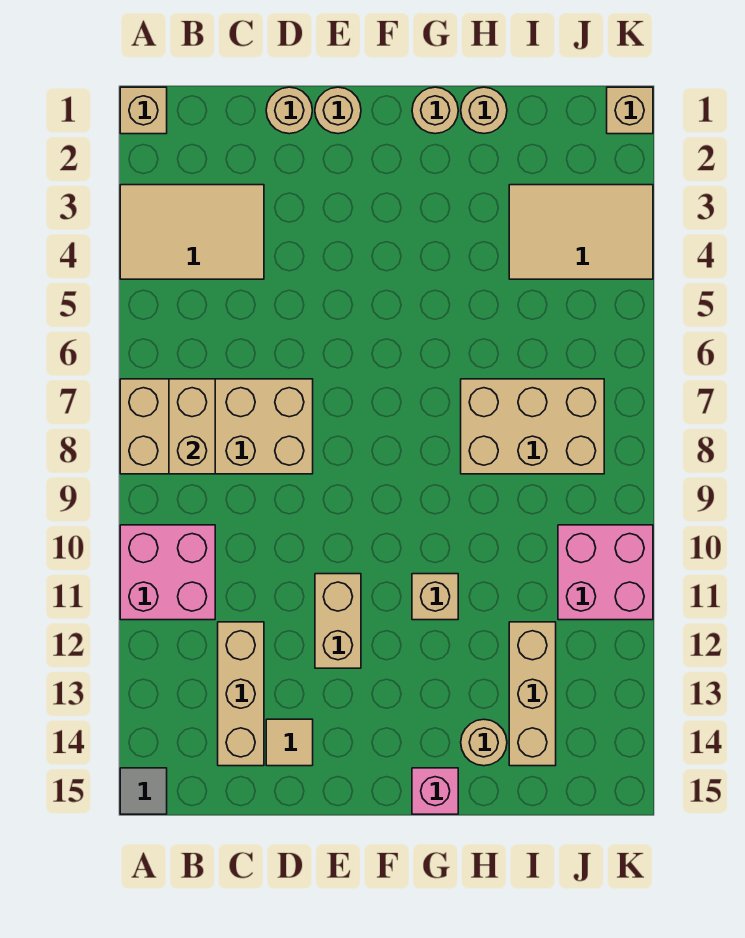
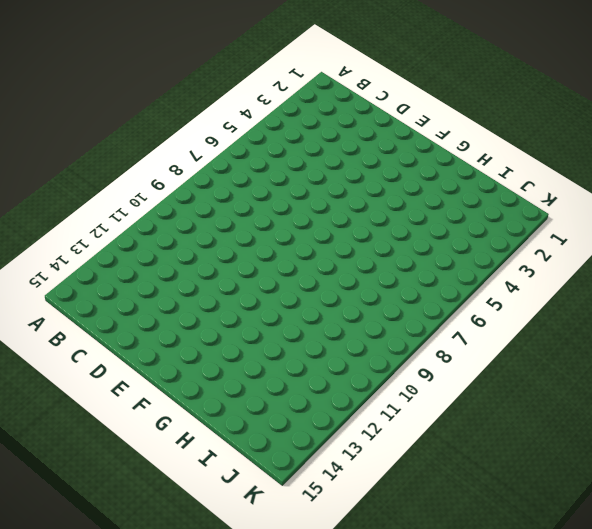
none -> tan brick A1 level 1
none -> tan tile A3:C4 level 1
none -> tan brick A7:D8 level 1

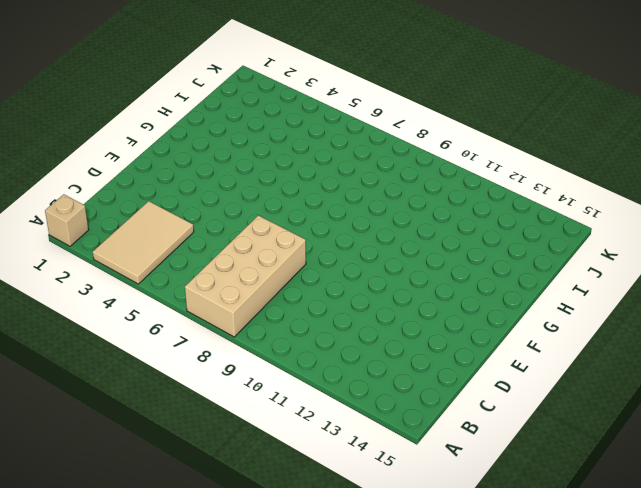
none -> pink brick A10:B11 level 1
none -> grey tile A15 level 1
none -> tan brick C12:C14 level 1

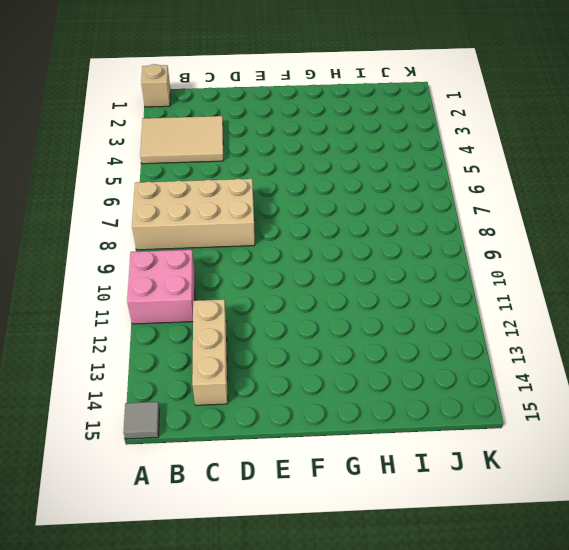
none -> tan round brick D1 level 1
none -> tan tile D14 level 1
none -> tan round brick E1 level 1

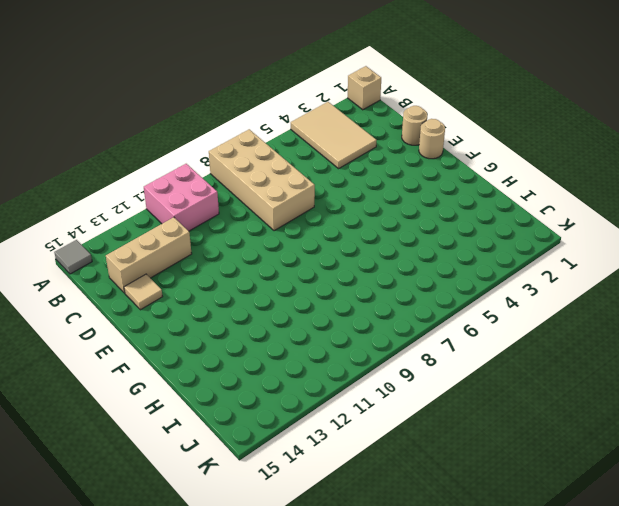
none -> tan brick E11:E12 level 1
none -> tan round brick G1 level 1
none -> tan brick G11 level 1

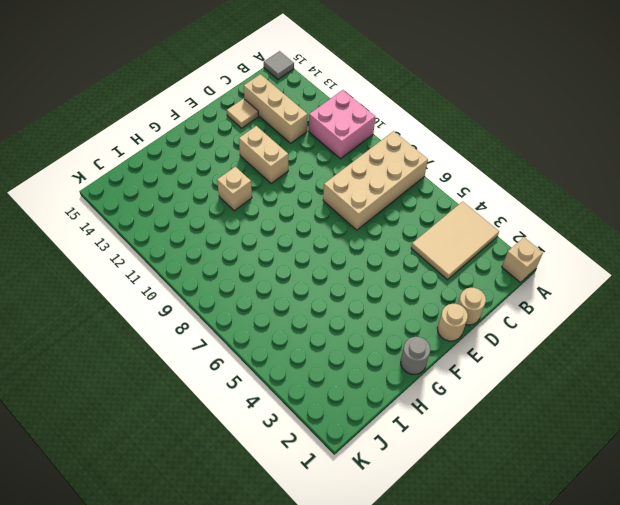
grey round brick G1 level 1 -> tan round brick G1 level 1
none -> pink brick G15 level 1
none -> tan round brick H1 level 1
none -> tan brick H7:J8 level 1

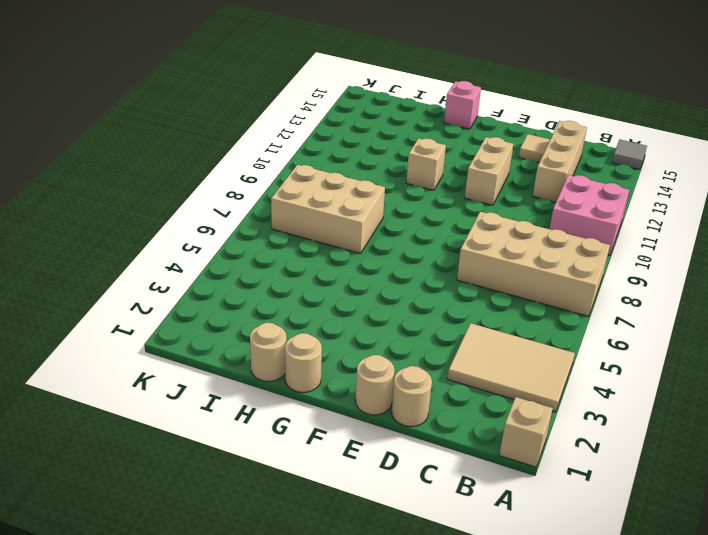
none -> tan round brick H14 level 1
none -> tan tile I3:K4 level 1
none -> tan brick I12:I14 level 1

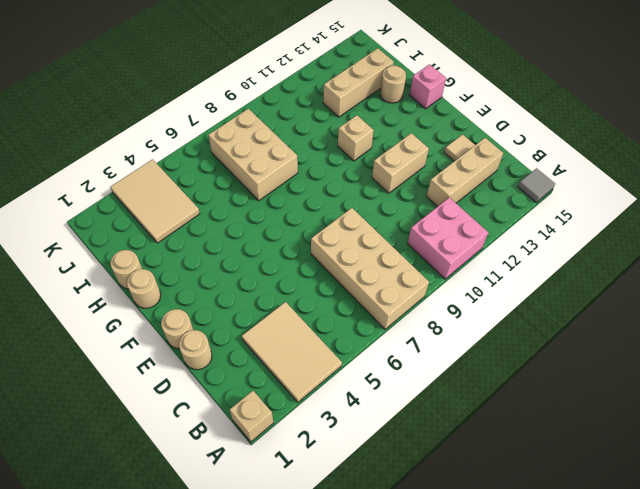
none -> pink brick J10:K11 level 1
none -> tan brick K1 level 1
none -> tan brick B7:B8 level 2

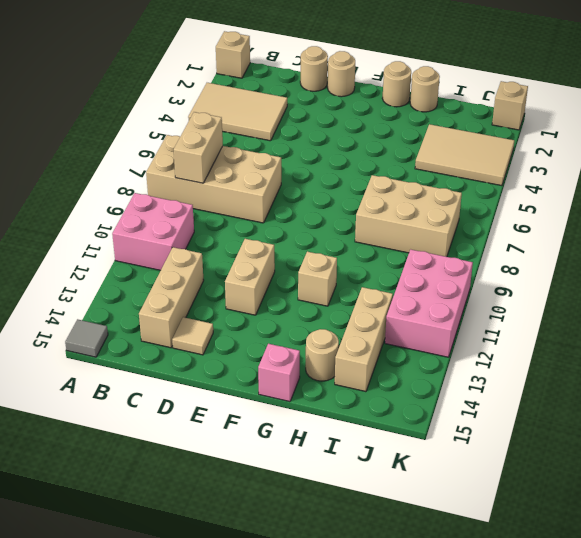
pink brick J10:K12 level 1 -> pink brick J10:K11 level 1

